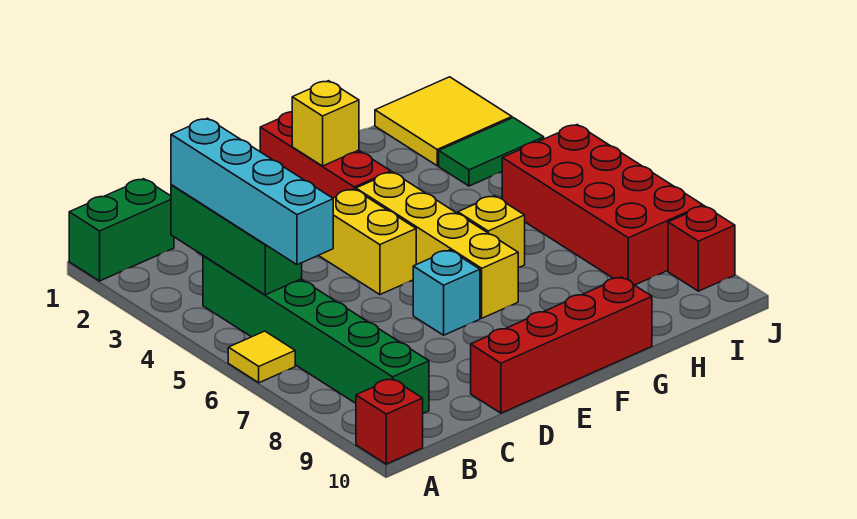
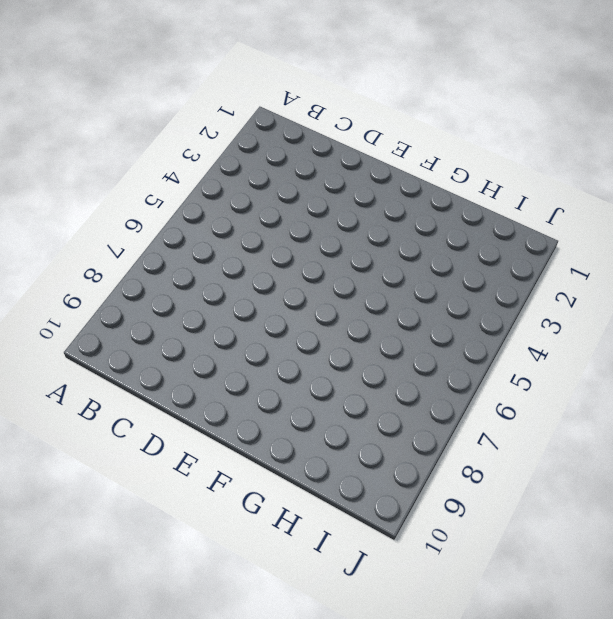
none -> green brick A1:B1 level 1
none -> yellow tile A6 level 1
none -> red brick A10 level 1

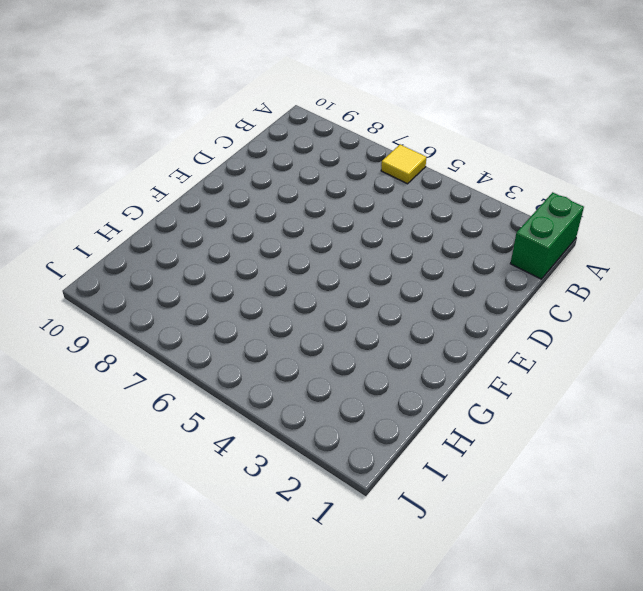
none -> red brick A10 level 1
none -> green brick B4:B9 level 1
none -> red brick D10:G10 level 1

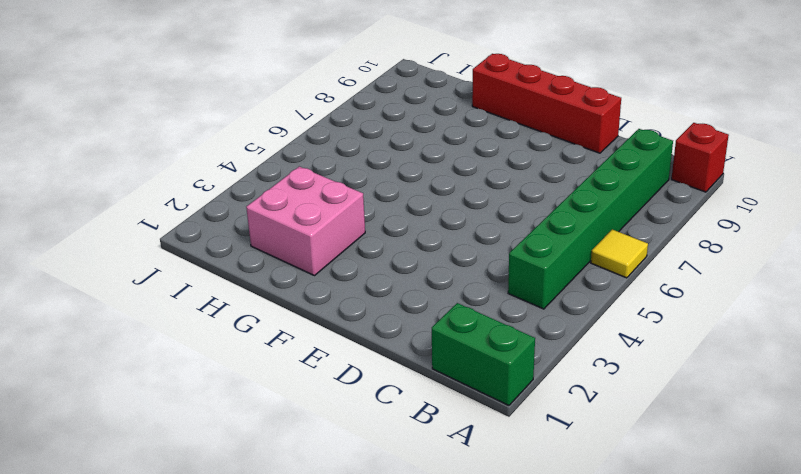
pink brick G2:H3 level 1 -> none
none -> yellow brick E4:E5 level 1
none -> cyan brick E7 level 1
none -> red brick F1:F3 level 1

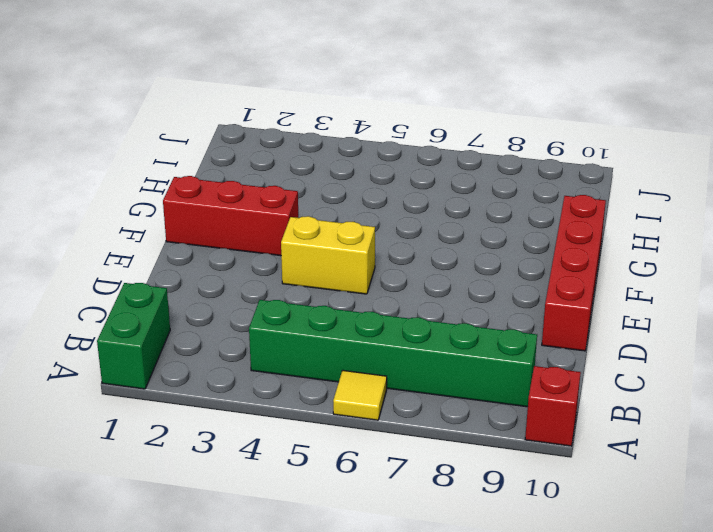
none -> cyan brick E7 level 1
none -> yellow brick F4:F7 level 1
none -> yellow brick G6 level 1

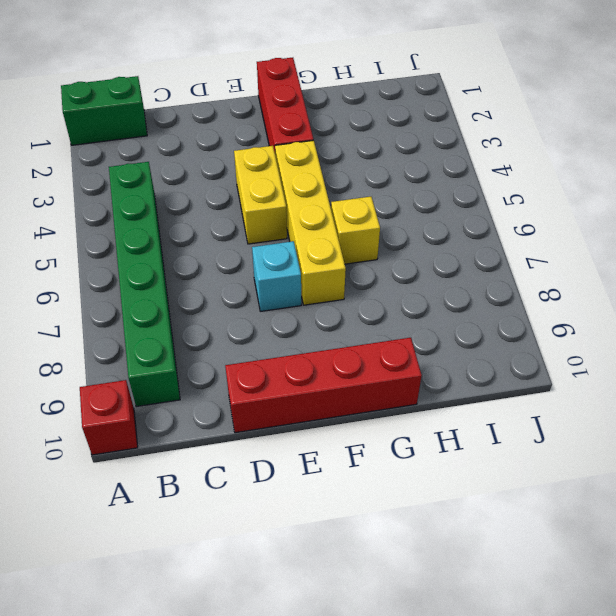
none -> yellow tile A6 level 1
none -> yellow tile I1:J2 level 1
none -> green tile I3:J3 level 1

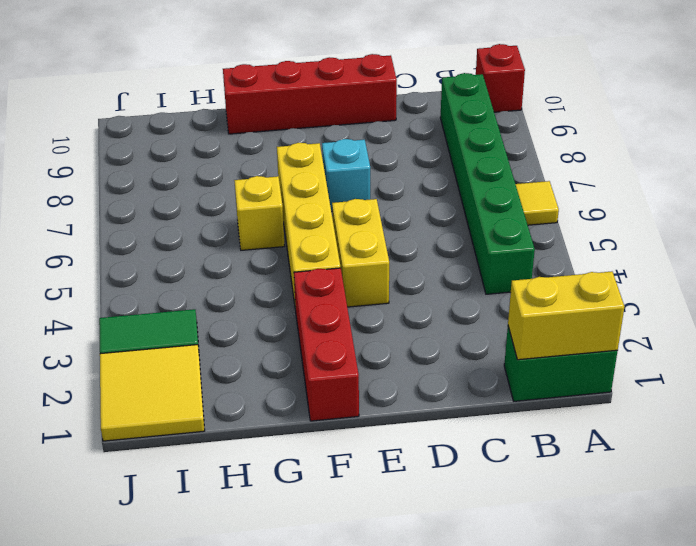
yellow brick A1:B1 level 2 -> none
none -> red brick I5:J8 level 1
none -> red brick J9 level 1
none -> green brick B3:B5 level 2

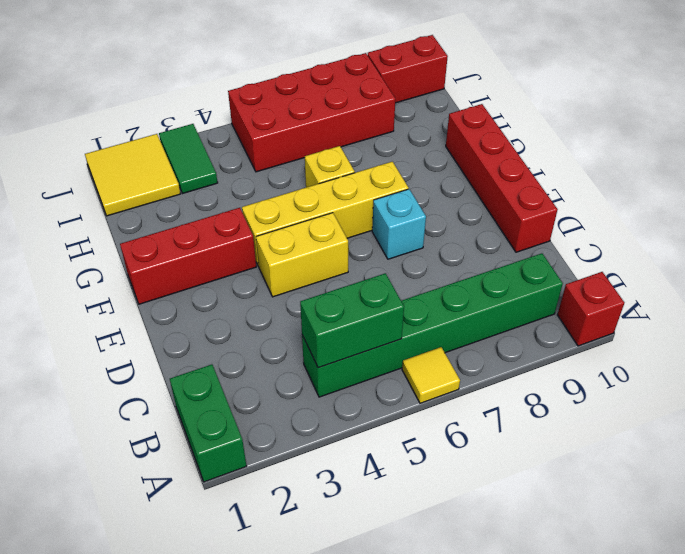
green brick B4:B5 level 2 -> green brick B3:B5 level 2
red brick J9:J10 level 1 -> red brick J9 level 1
none -> yellow brick F2 level 2
none -> cyan brick B3:B6 level 3

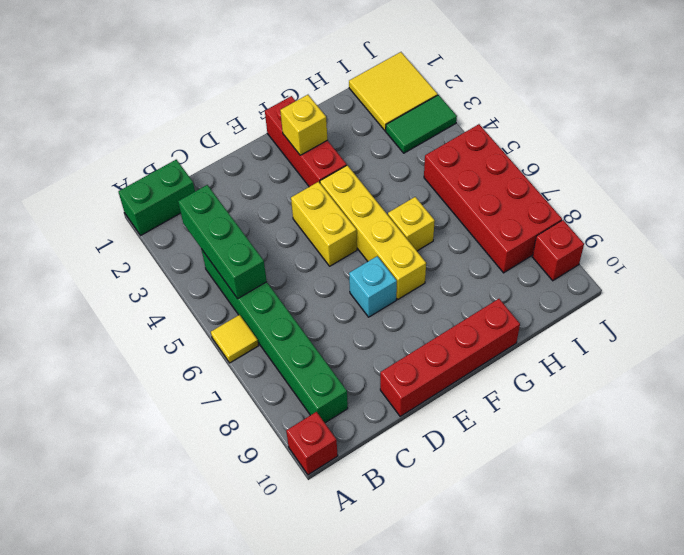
none -> cyan brick B3:B6 level 3

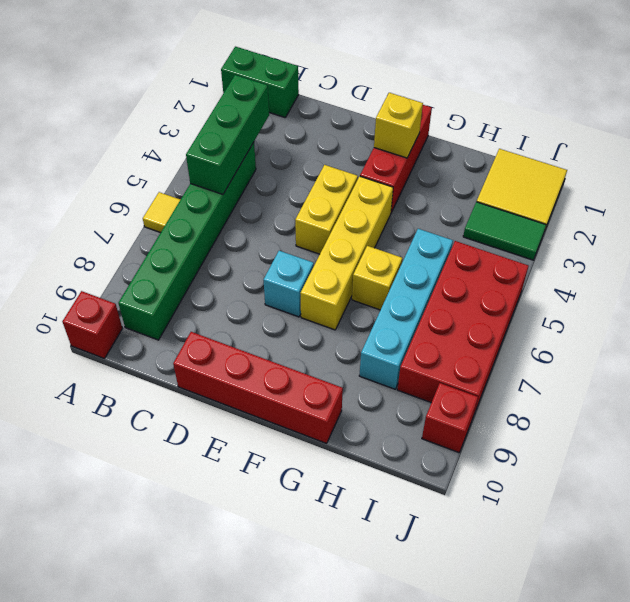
cyan brick H5:H8 level 1 -> cyan brick B3:B6 level 3

